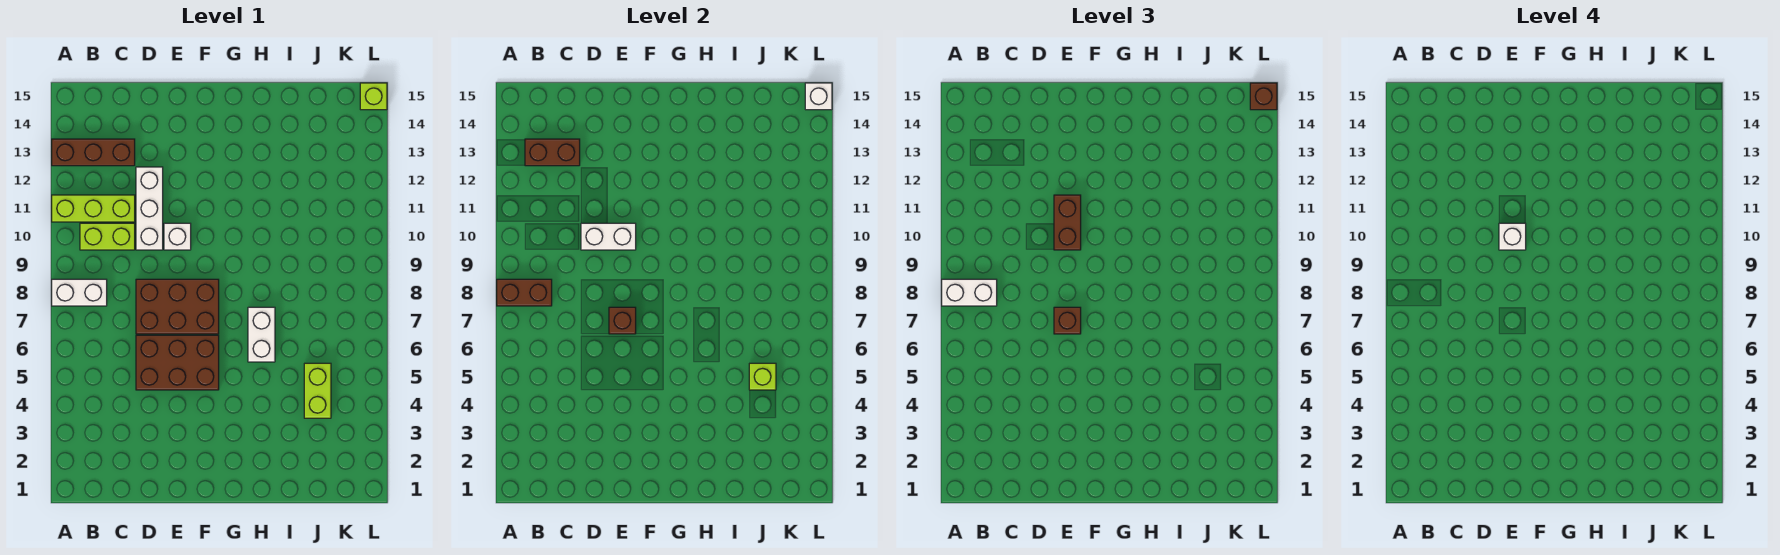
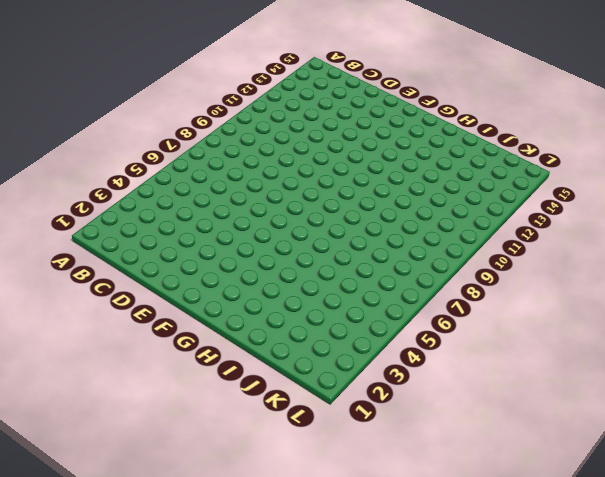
none -> white brick A8:B8 level 1
none -> lime brick A11:C11 level 1
none -> brown brick A13:C13 level 1

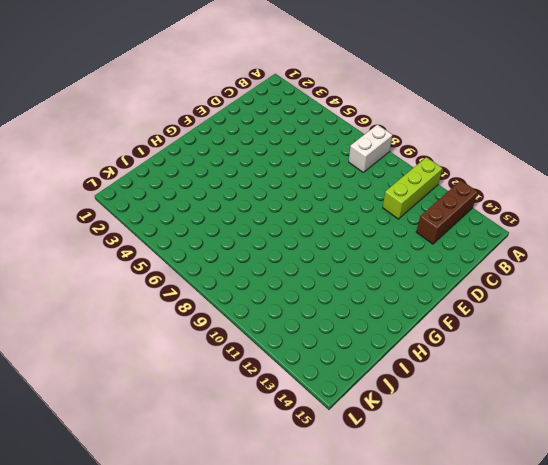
none -> lime brick B10:C10 level 1
none -> brown brick D5:F6 level 1
none -> brown brick D7:F8 level 1

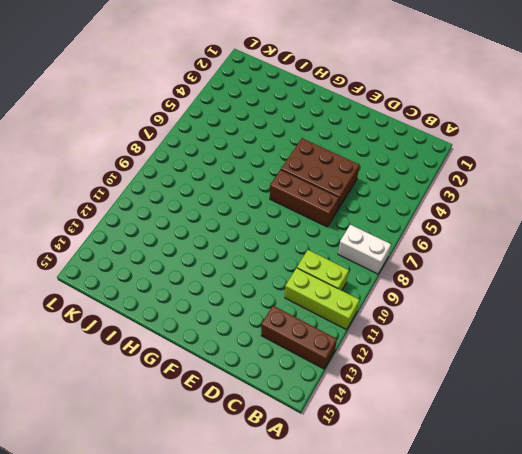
brown brick D7:F7 level 1 -> brown brick D7:F8 level 1
none -> white brick D10:D12 level 1
none -> white brick E10 level 1
none -> white brick H6:H7 level 1

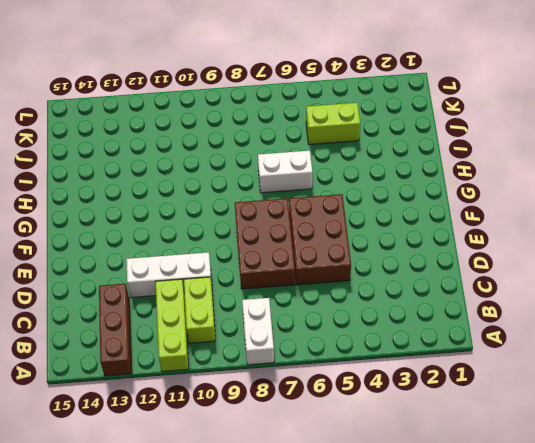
none -> white brick E10 level 1
none -> lime brick L15 level 1
none -> brown brick A8:B8 level 2

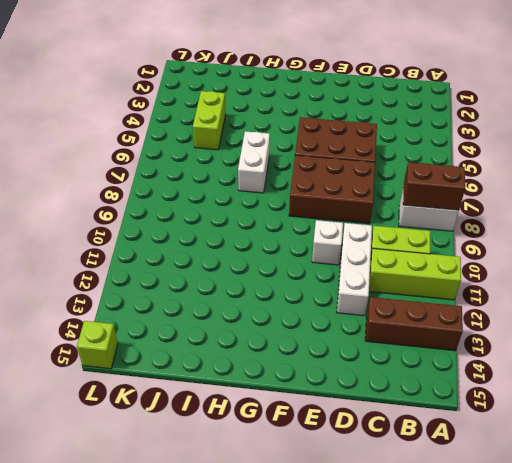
none -> brown brick B13:C13 level 2
none -> white brick D10:E10 level 2
none -> brown brick E7 level 2

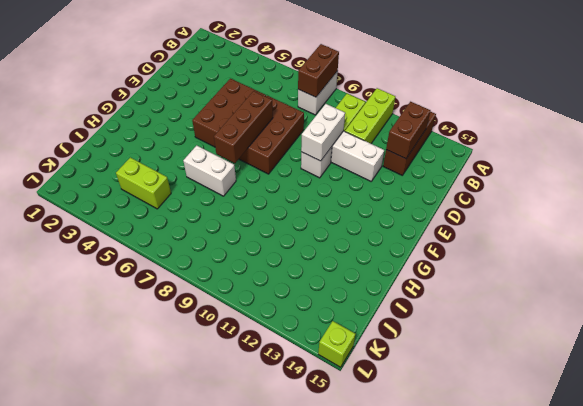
brown brick E7:G7 level 2 -> brown brick E7 level 2
none -> lime brick J5 level 2
none -> white brick L15 level 2
none -> white brick A8:B8 level 3

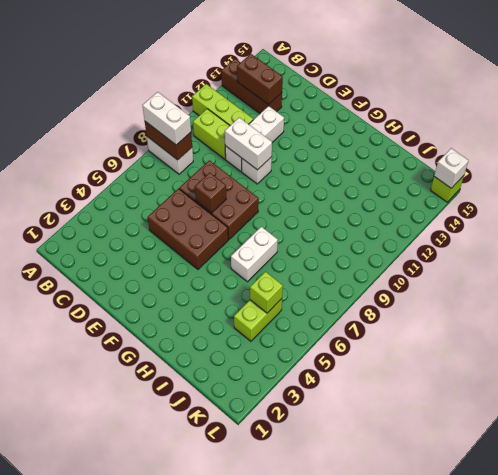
none -> brown brick E7 level 3
none -> brown brick E10:E11 level 3
none -> brown brick L15 level 3

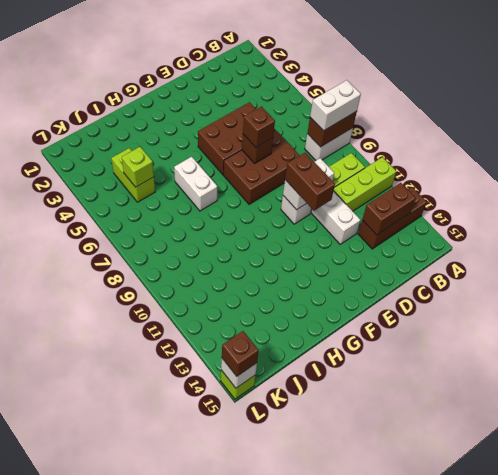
none -> white brick E10 level 4

